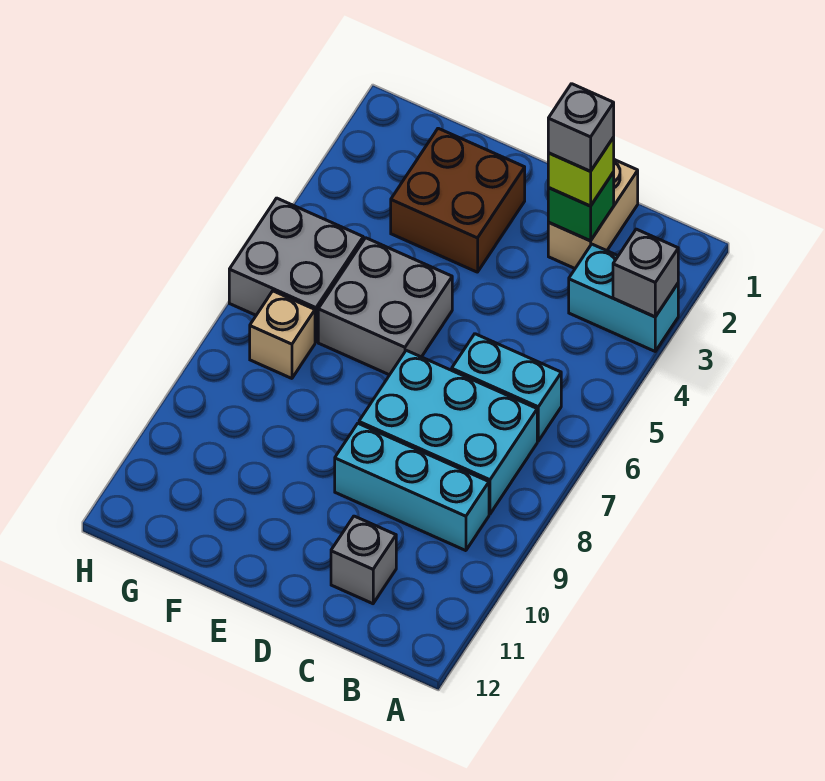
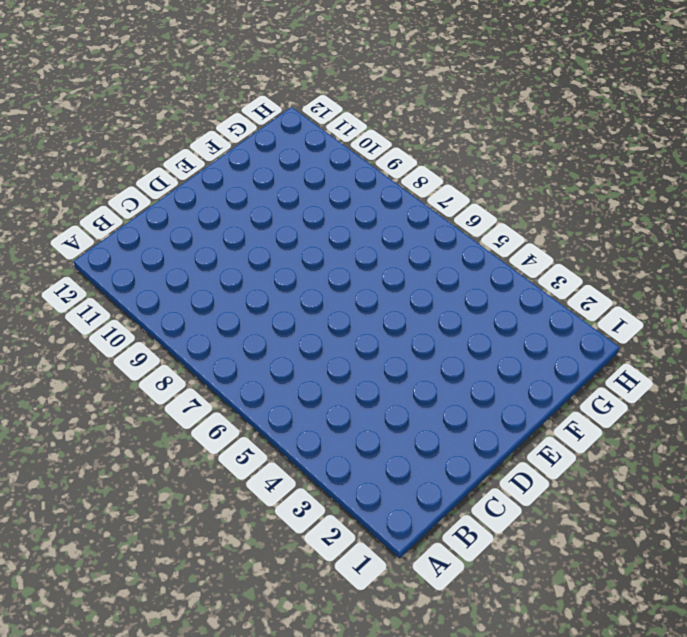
none -> cyan brick A3:B3 level 1
none -> cyan brick B6:C6 level 1
none -> cyan brick B7:D8 level 1

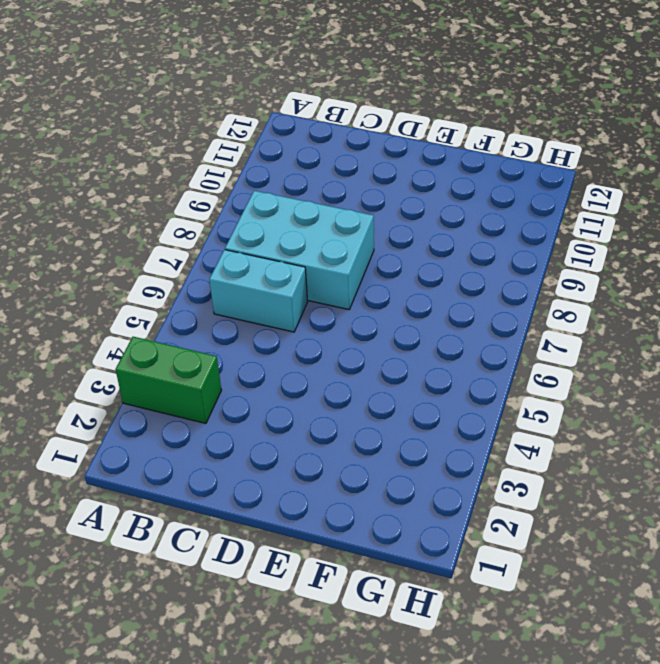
green brick A3:B3 level 1 -> cyan brick A3:B3 level 1
none -> cyan brick B9:D9 level 1
none -> tan brick C1:C2 level 1
none -> grey brick C11 level 1

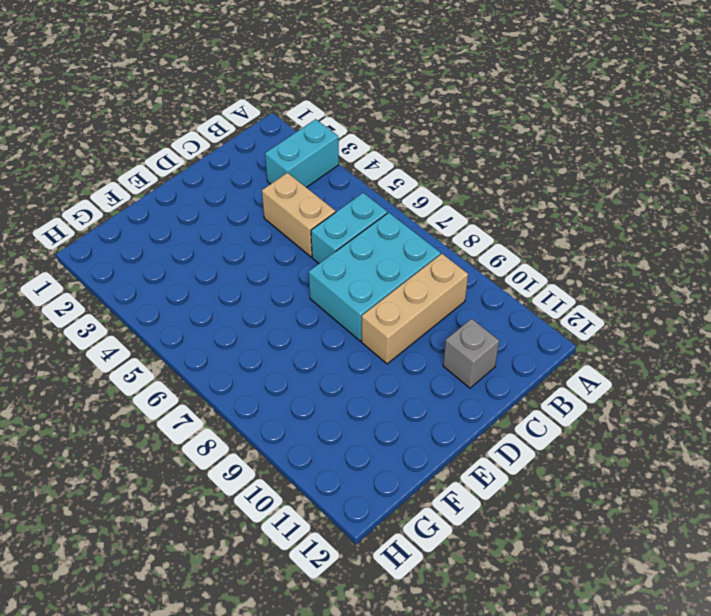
tan brick B9:D9 level 1 -> cyan brick B9:D9 level 1
tan brick C4:C5 level 1 -> tan brick C1:C2 level 1
none -> brown brick E2:F3 level 1
none -> grey brick E5:F6 level 1
none -> grey brick G5:H6 level 1

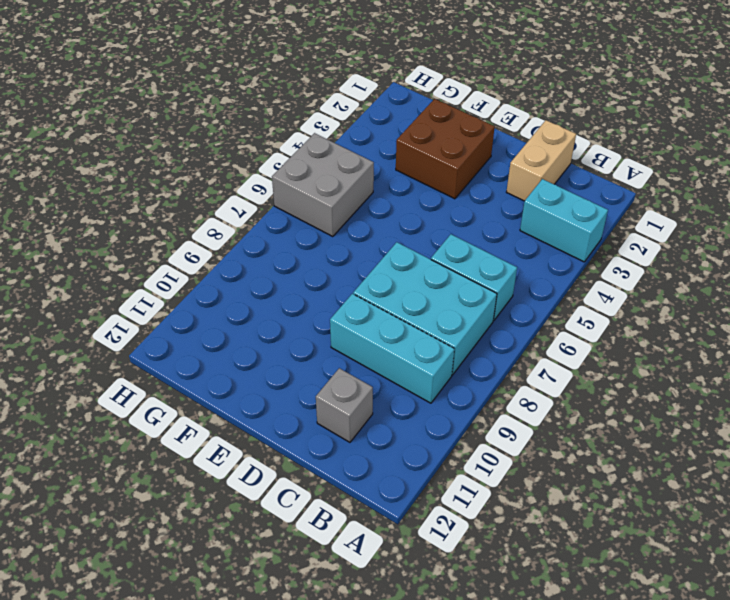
none -> grey brick E5:F6 level 1
none -> tan brick G7 level 1
none -> grey brick A3 level 2

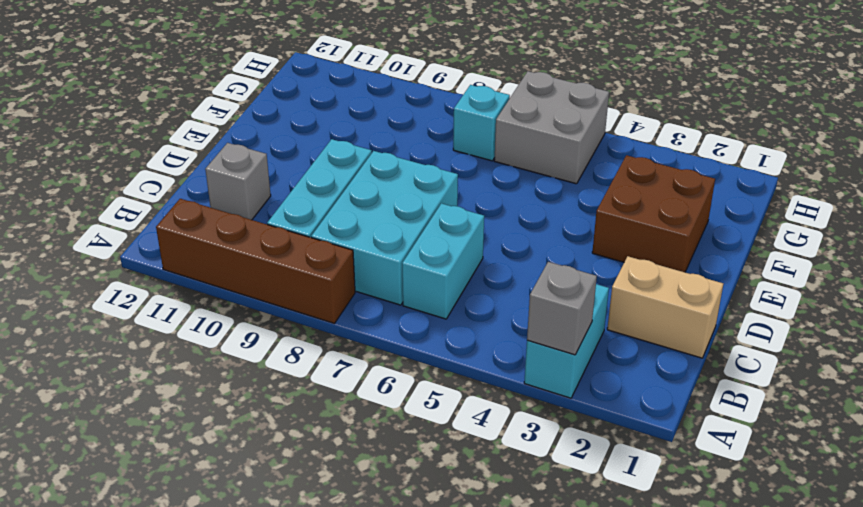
brown brick A8:A11 level 1 -> none
cyan brick G7 level 1 -> tan brick G7 level 1
none -> grey brick E5:F6 level 1
none -> green brick C2 level 2
none -> lime brick C2 level 3

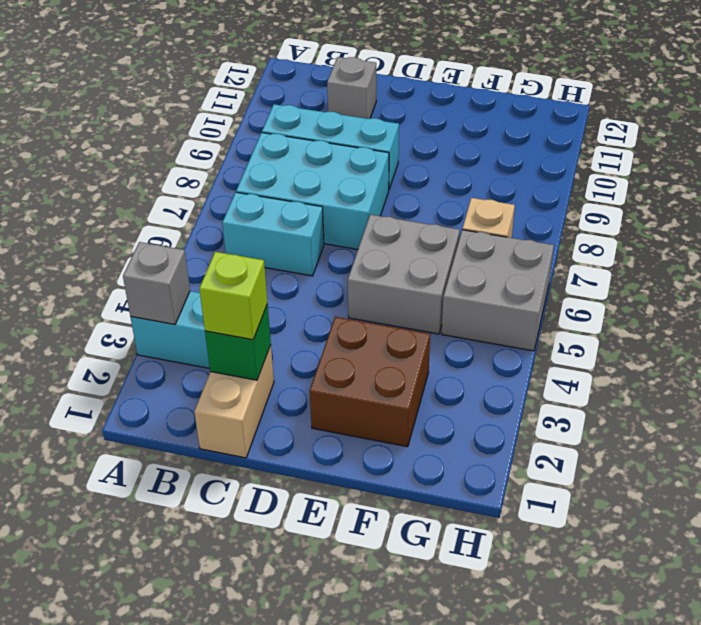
none -> grey brick C2 level 4

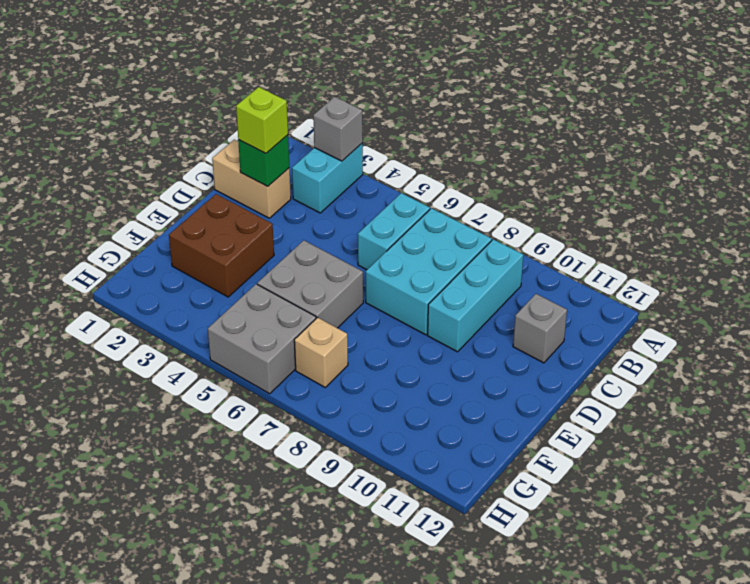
none -> grey brick C2 level 4

